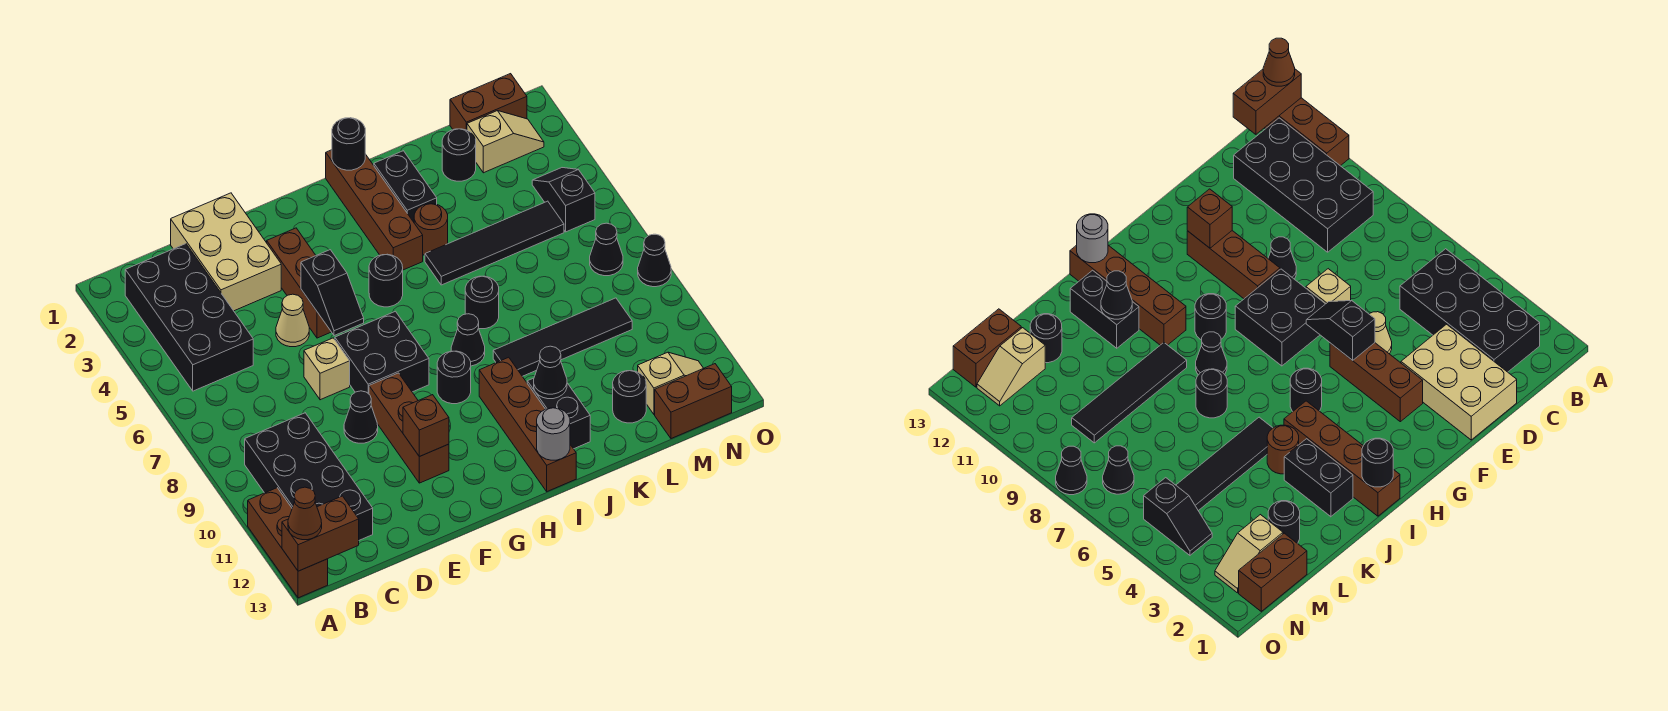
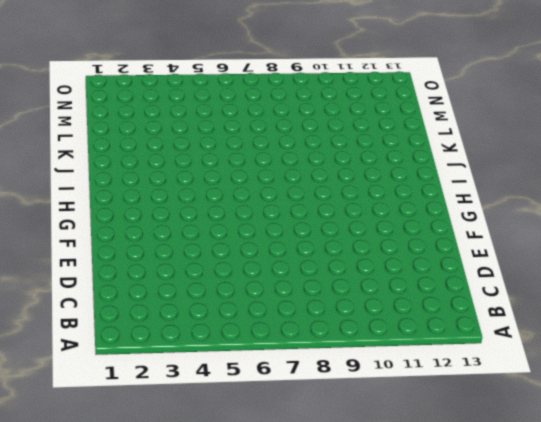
none -> brown brick A11:A13 level 1
none -> black brick B2:C5 level 1
none -> black brick B9:C12 level 1
none -> tan brick D1:E3 level 1

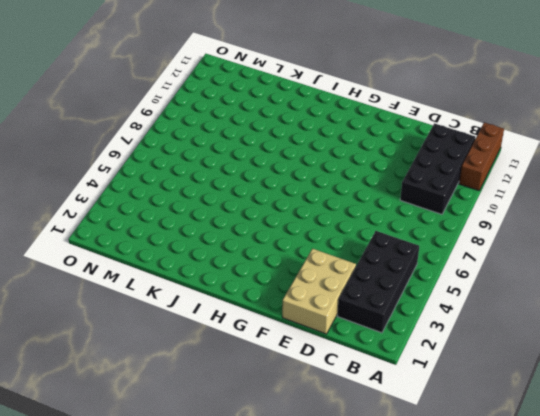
none -> tan cone E5 level 1
none -> tan brick E7 level 1
none -> black cone E9 level 1
none -> brown brick F3:F5 level 1

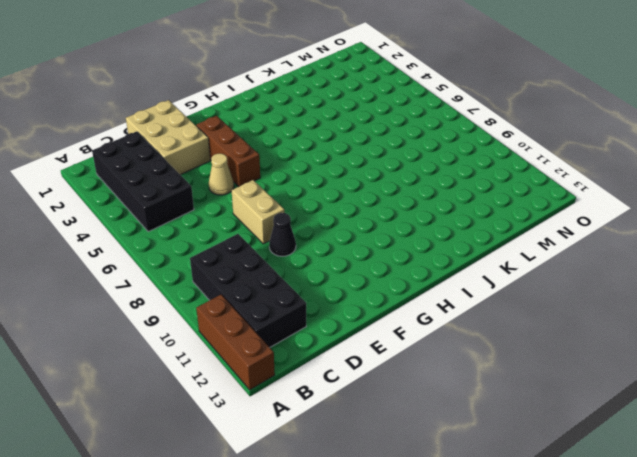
tan brick E7:E8 level 1 -> tan brick E7 level 1
none -> black brick F7:G8 level 1
none -> brown brick F9:F11 level 1
none -> black round brick H5 level 1
none -> black round brick H9 level 1

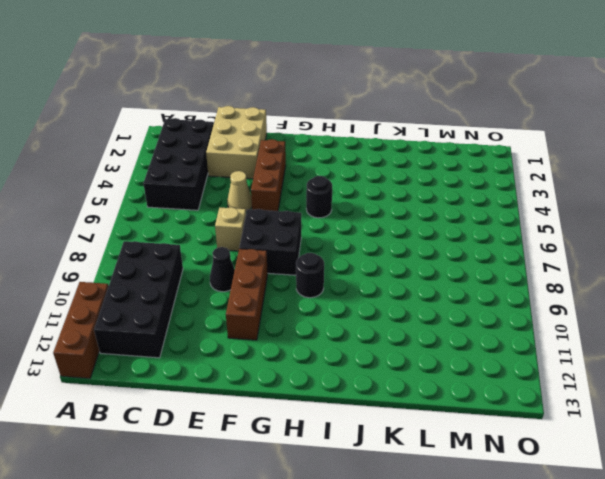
none -> brown brick I1:I4 level 1
none -> black cone I8 level 1
none -> brown brick I10:I13 level 1
none -> black brick J2:J3 level 1

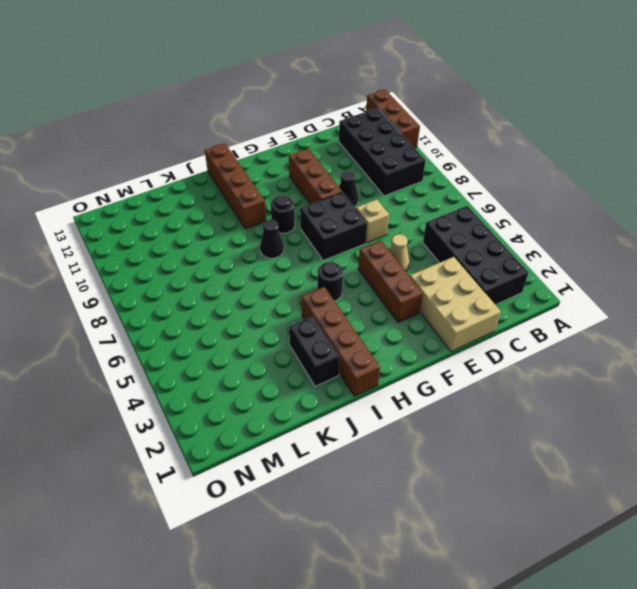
none -> brown round brick J4 level 1
none -> black tile J5:M5 level 1
none -> black round brick J7 level 1
none -> black tile J9:M9 level 1

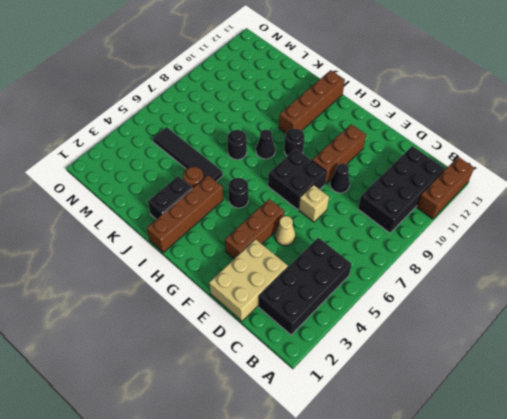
none -> black tile J9:M9 level 1
none -> black brick J11:J12 level 1
none -> black round brick L2 level 1
none -> black round brick L12 level 1

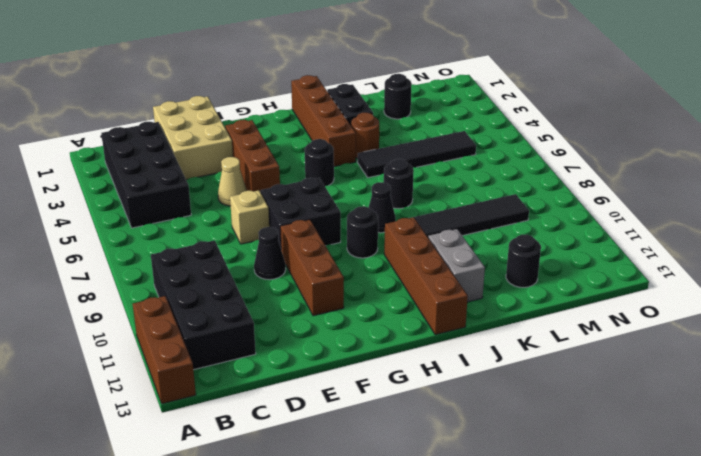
grey brick J11:J12 level 1 -> black brick J11:J12 level 1
none -> brown brick M1:N1 level 1
none -> tan slope M2:N2 level 1 top M
none -> tan slope M12:N12 level 1 top M
none -> brown brick M13:N13 level 1

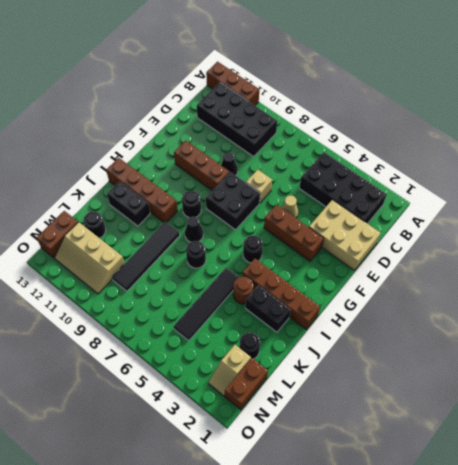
tan slope M10:N12 level 1 top M -> tan slope M12:N12 level 1 top M
none -> black slope N4:N5 level 1 top 5
none -> black cone N7 level 1
none -> black cone O8 level 1
none -> brown brick A13:B13 level 2

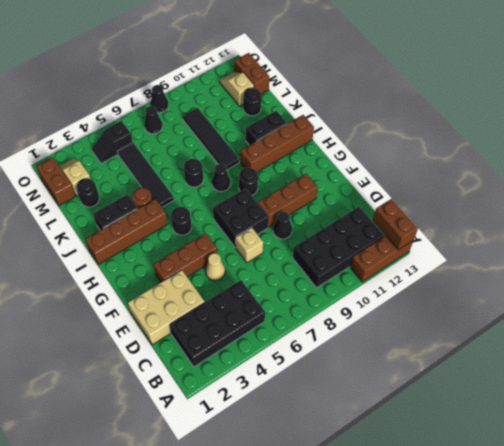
none -> black slope F5:F6 level 2 top 5
none -> brown brick F11 level 2
none -> black round brick I1 level 2
none -> grey round brick I13 level 2

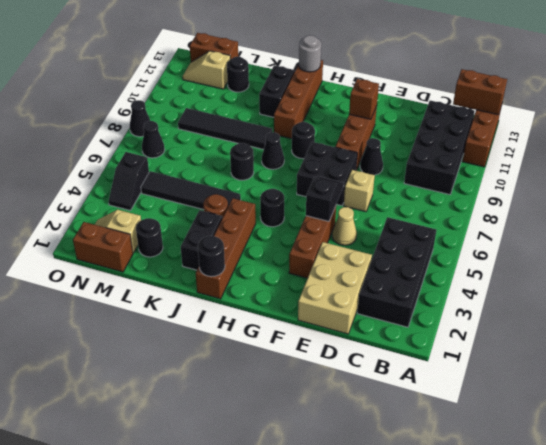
none -> black cone J11 level 2
none -> brown cone A13 level 3

